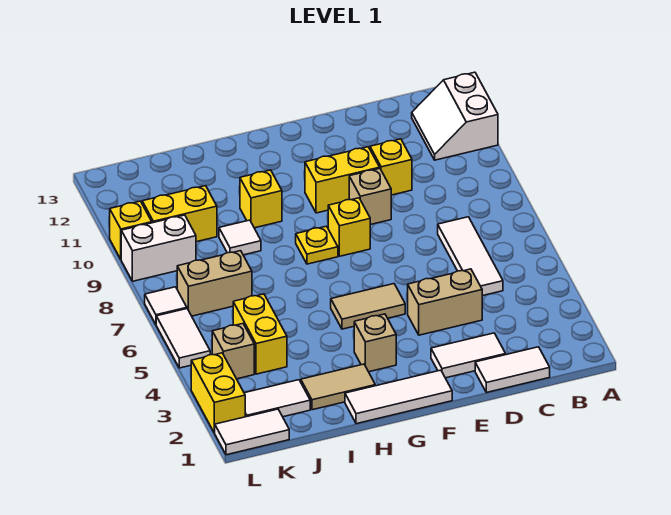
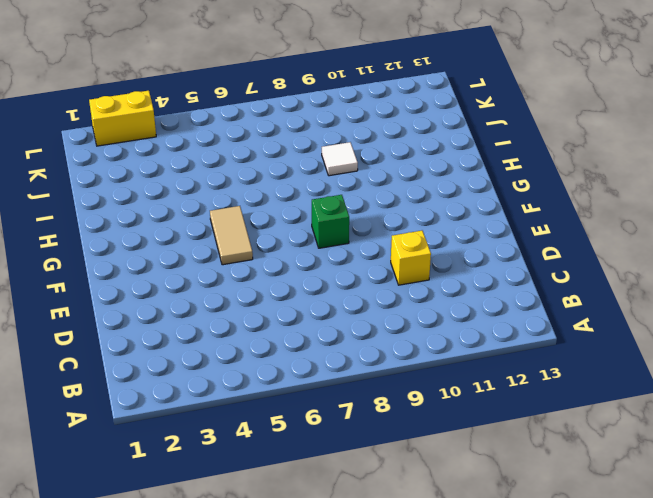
green brick F8 level 1 -> yellow brick F8 level 1
none -> white slope A11:B12 level 1 top A
none -> white tile C1:D1 level 1
none -> white tile C5:C7 level 1

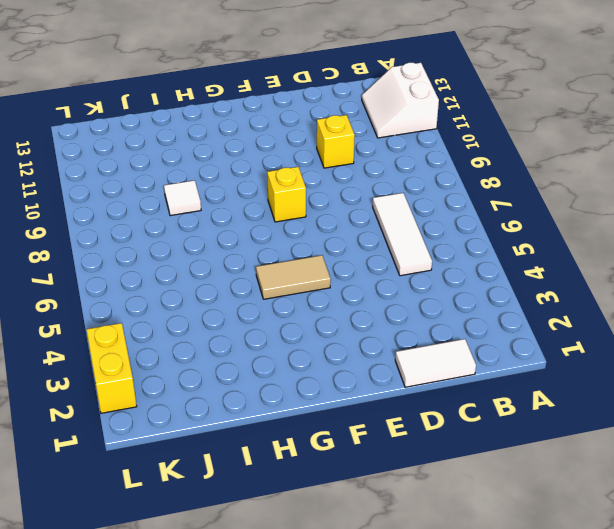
none -> white tile D2:E2 level 1
none -> tan brick D4:E4 level 1
none -> tan brick E9 level 1

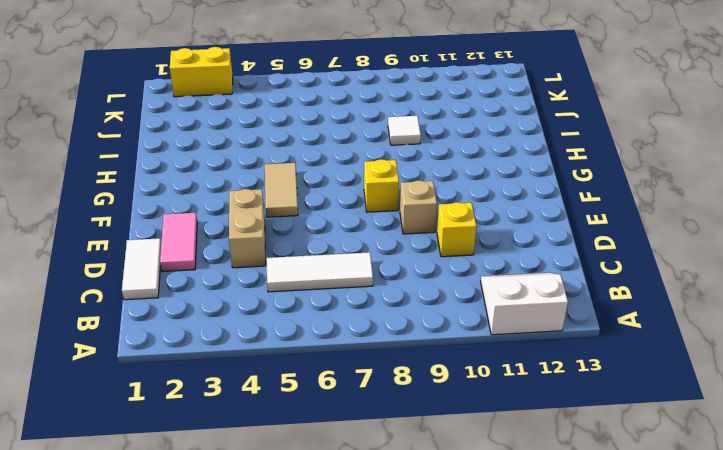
pink tile D2:E2 level 1 -> white tile D2:E2 level 1
none -> yellow brick E10:F10 level 1
none -> white tile F1:H1 level 1
none -> tan brick G3 level 1

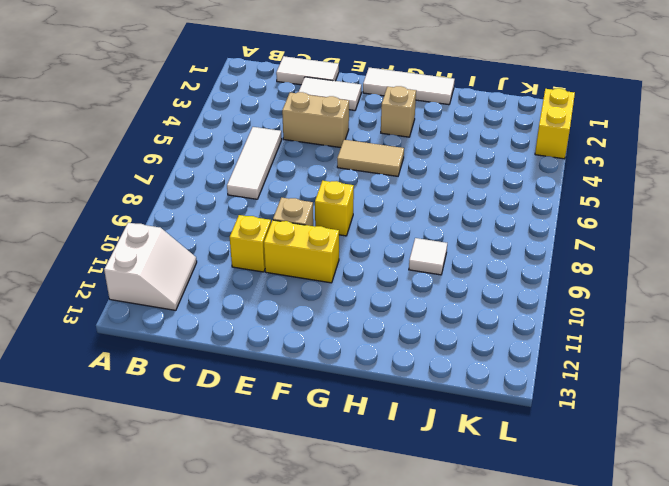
none -> yellow plate G8 level 1
none -> tan tile H2:I2 level 1
none -> yellow brick H10 level 1

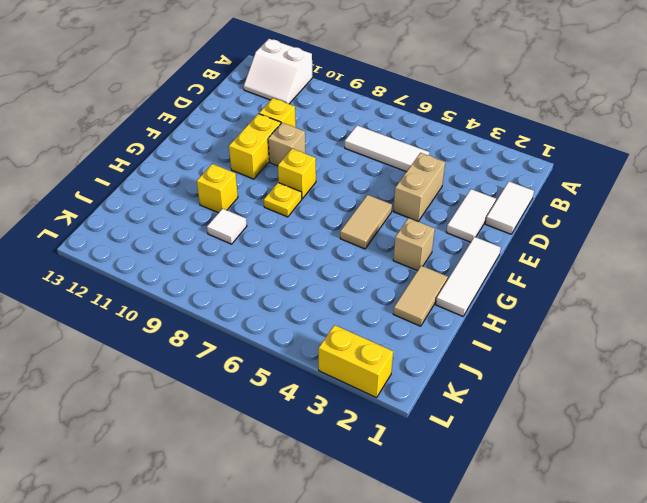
none -> white tile J2:K2 level 1
none -> yellow brick J4:J5 level 1
none -> tan brick J7:K7 level 1

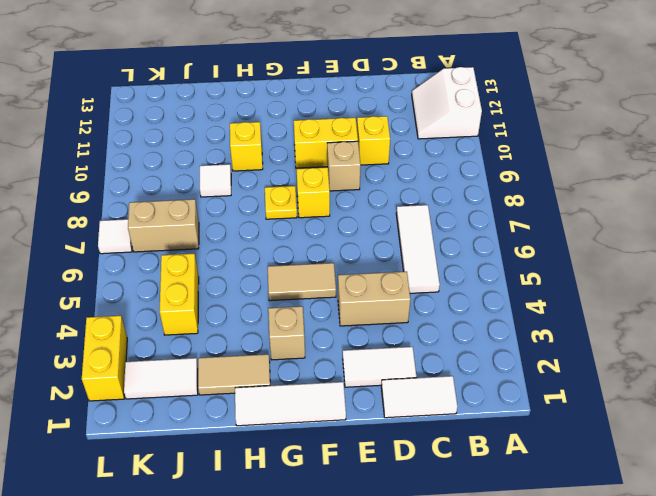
none -> yellow brick J10:K10 level 1
none -> white tile K1:L1 level 1
none -> tan brick K4 level 1

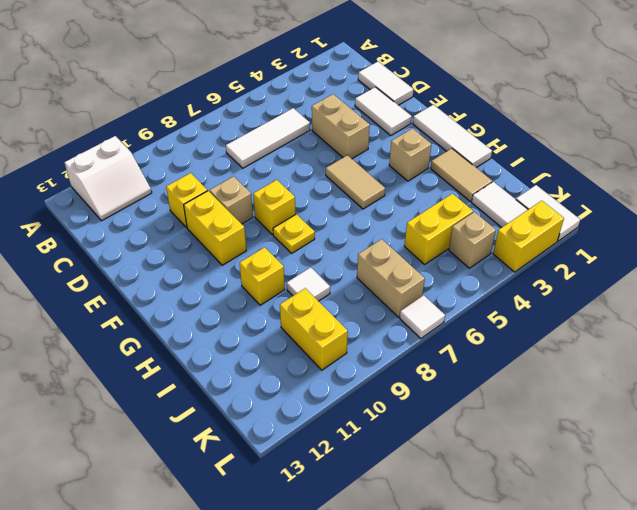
none -> white brick K9:L9 level 1
none -> white tile L5:L6 level 1
none -> yellow brick L10 level 1

